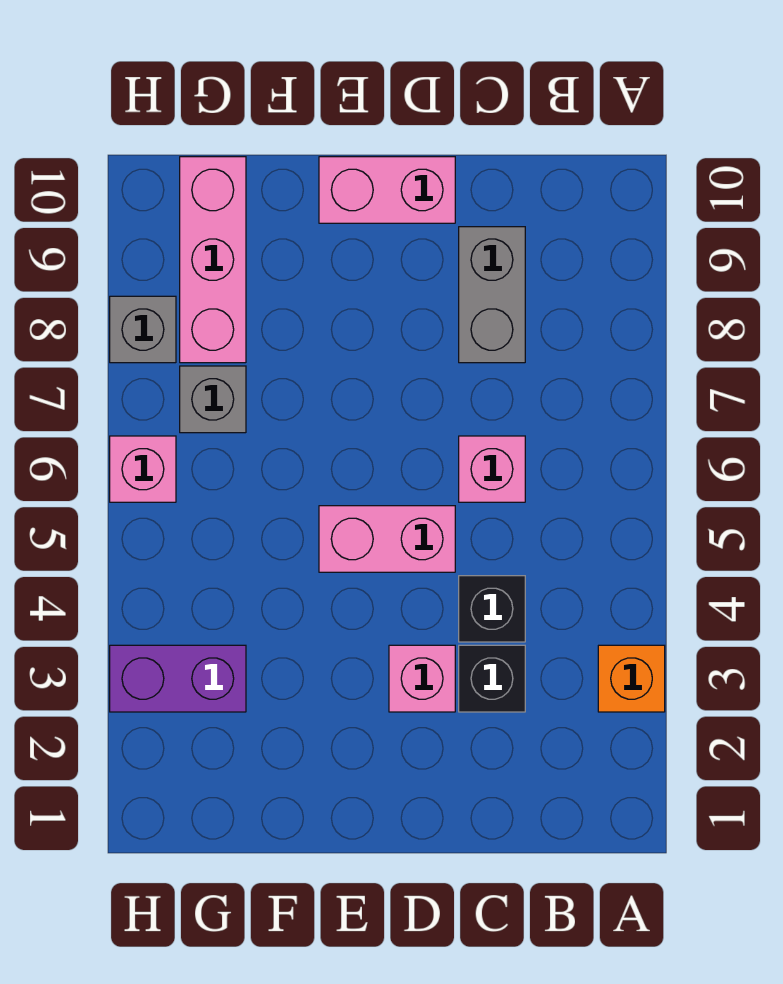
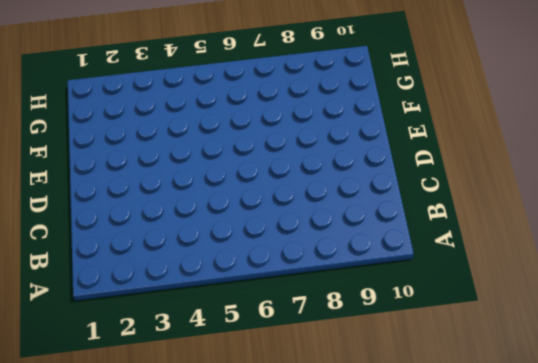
none -> orange brick A3 level 1
none -> black brick C3 level 1
none -> black brick C4 level 1

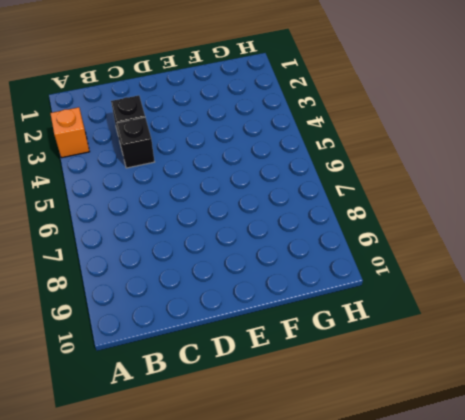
none -> pink brick C6 level 1
none -> grey brick C8:C9 level 1
none -> pink brick D3 level 1

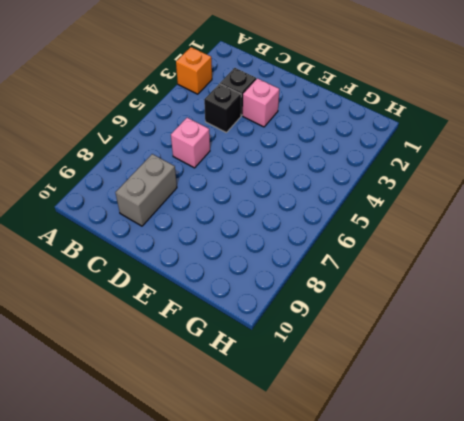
none -> pink brick D5:E5 level 1
none -> pink brick D10:E10 level 1
none -> purple brick G3:H3 level 1

